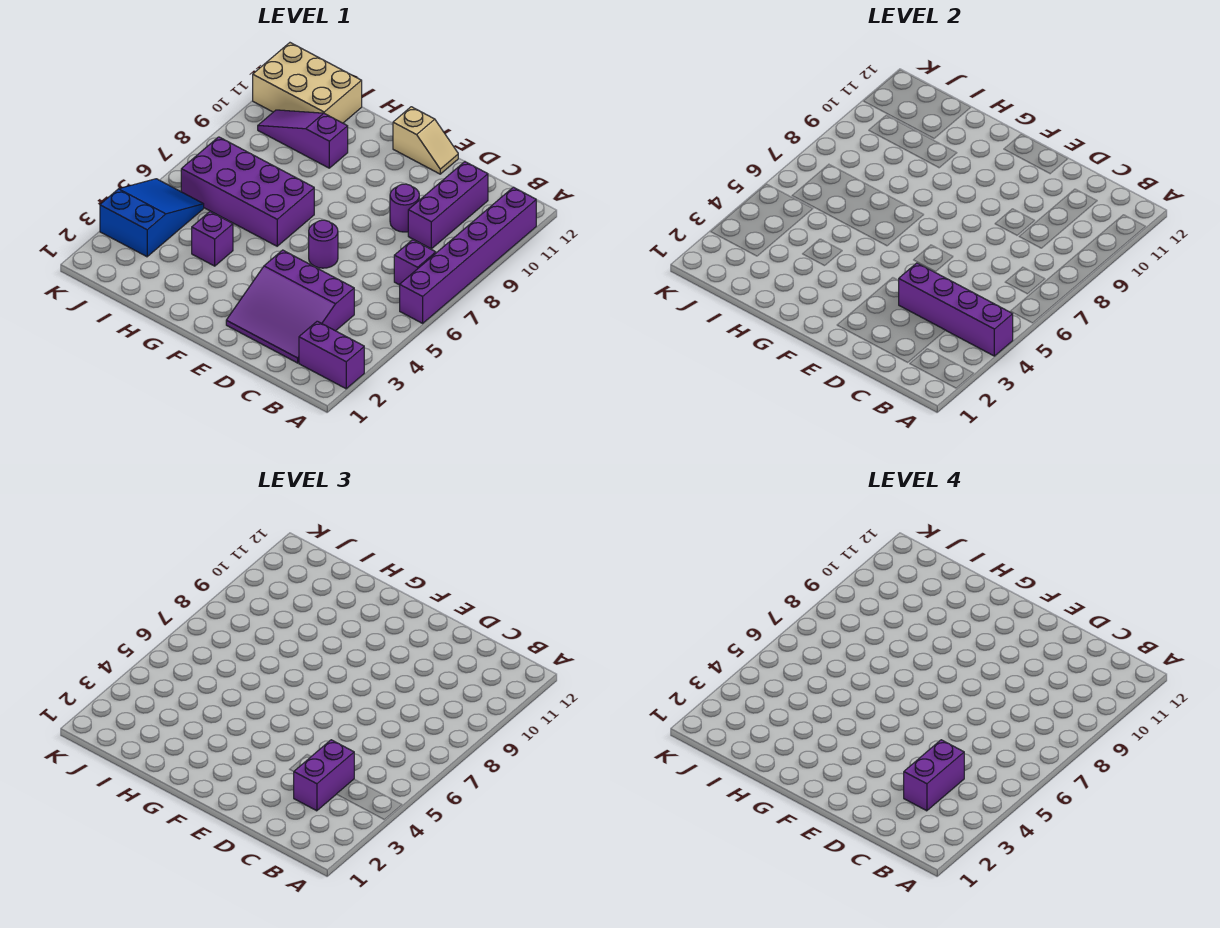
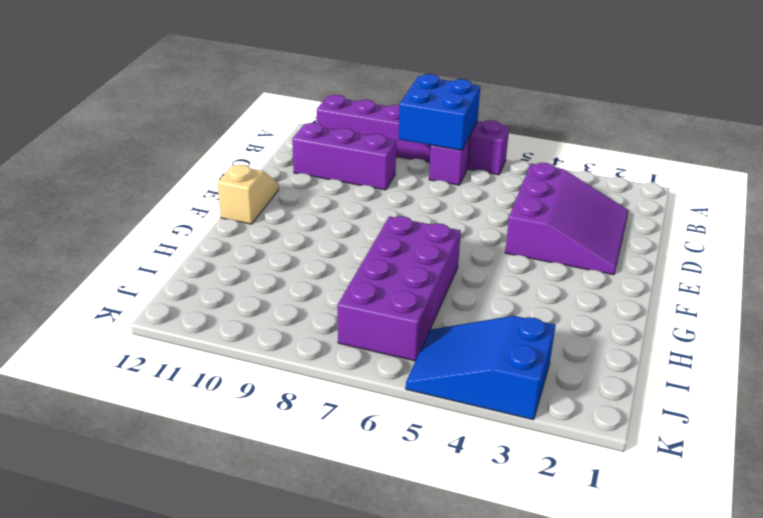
blue brick A7:B8 level 2 -> none
none -> purple brick A2:B2 level 1
none -> purple round brick D9 level 1
none -> purple round brick E6 level 1

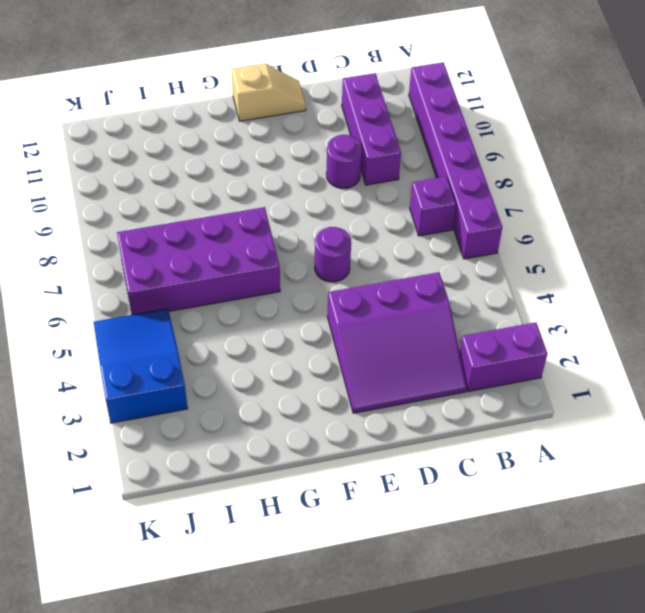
none -> purple brick H4 level 1
none -> purple slope H10:J10 level 1 top H
none -> tan brick I11:K12 level 1

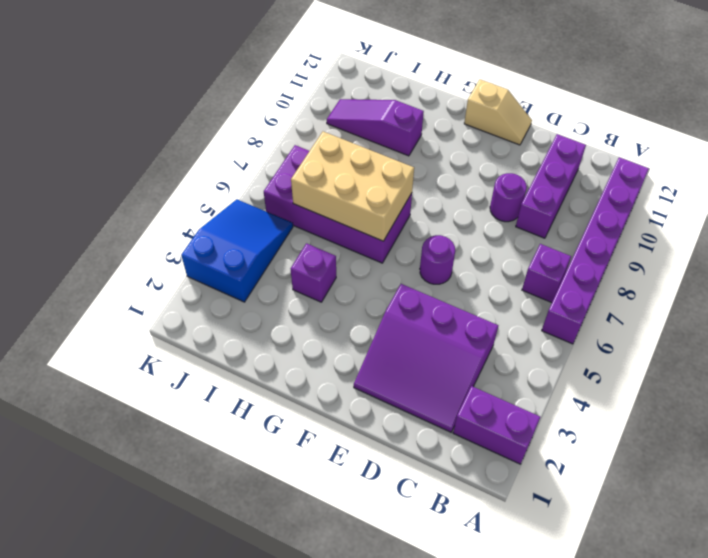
tan brick G6:I7 level 2 -> tan brick I11:K12 level 1
none -> purple brick A4:D4 level 2
none -> purple brick C3:C4 level 3
none -> purple brick C3:C4 level 4

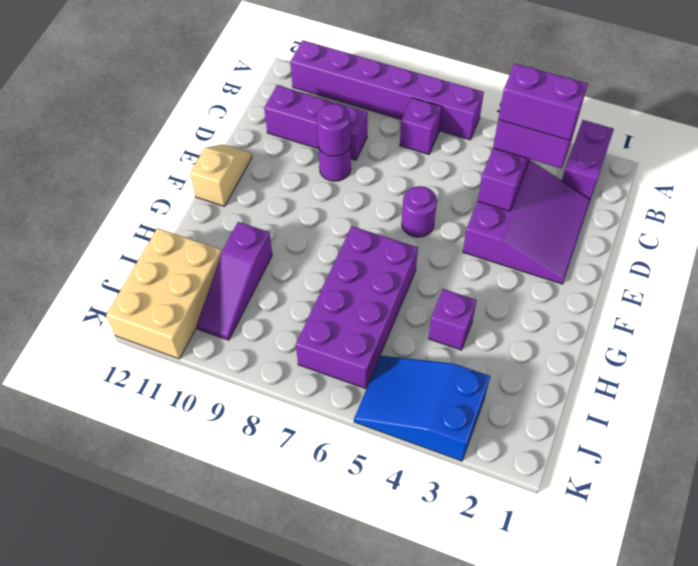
purple round brick D9 level 2 -> none

